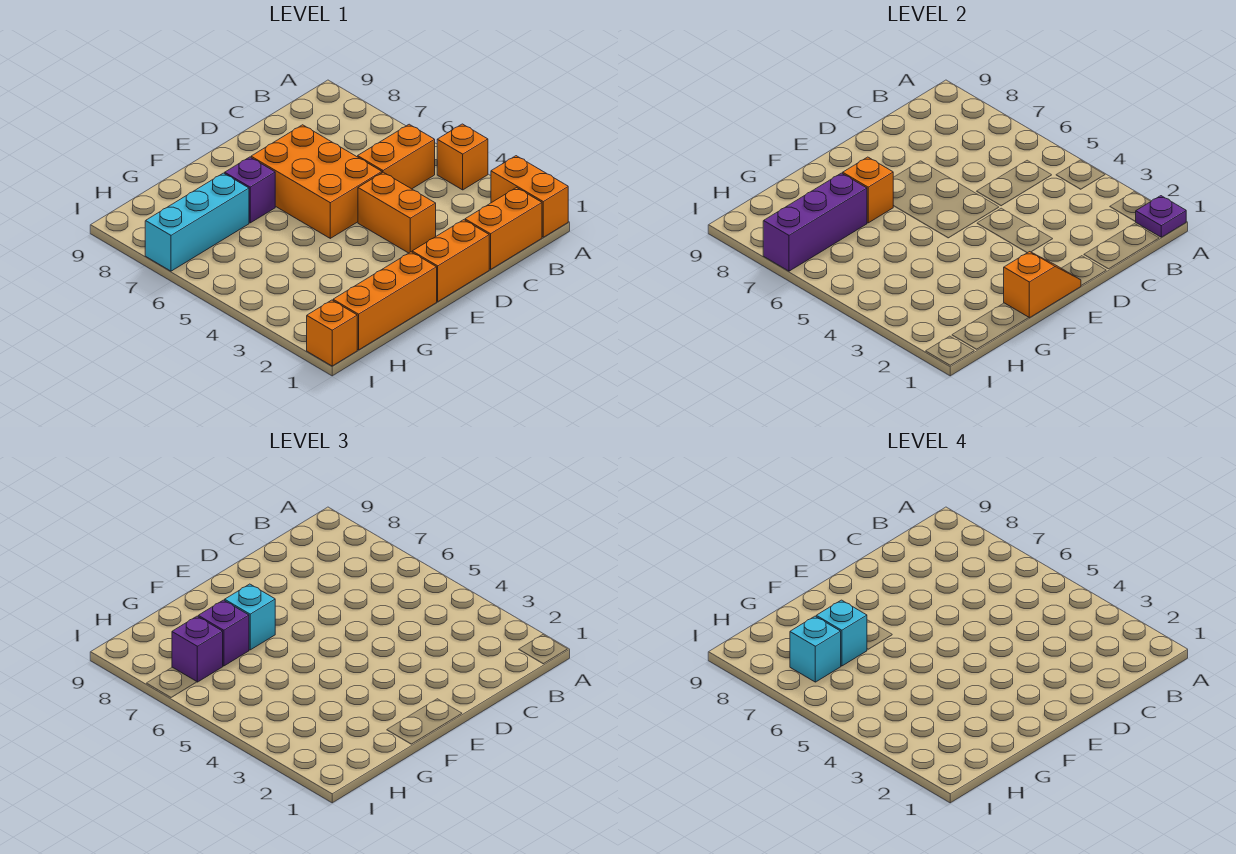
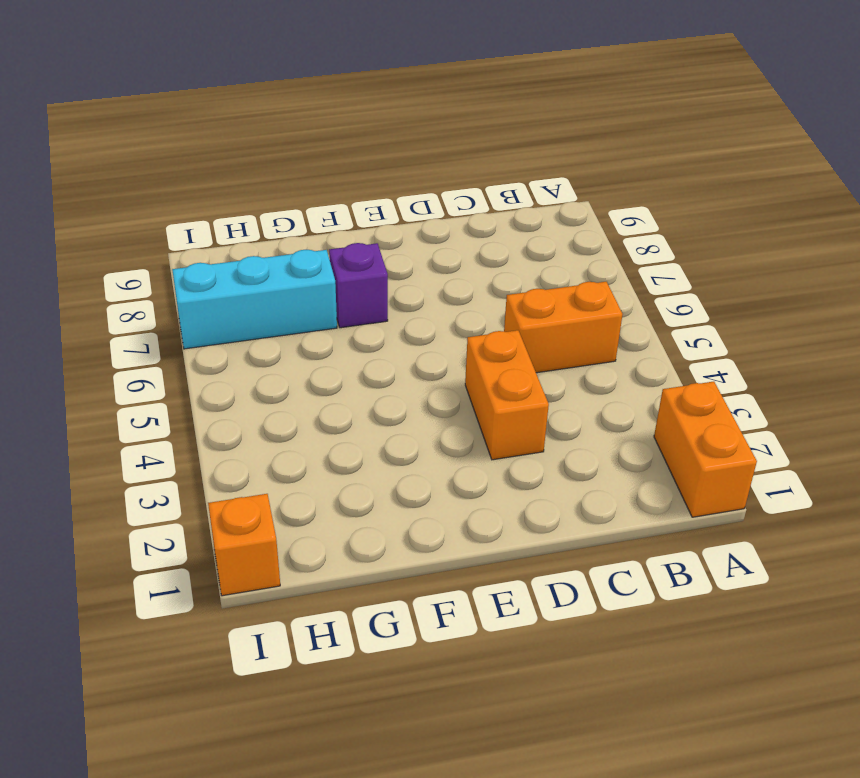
none -> orange brick A4 level 1
none -> orange brick B1:C1 level 1
none -> orange brick D1:E1 level 1

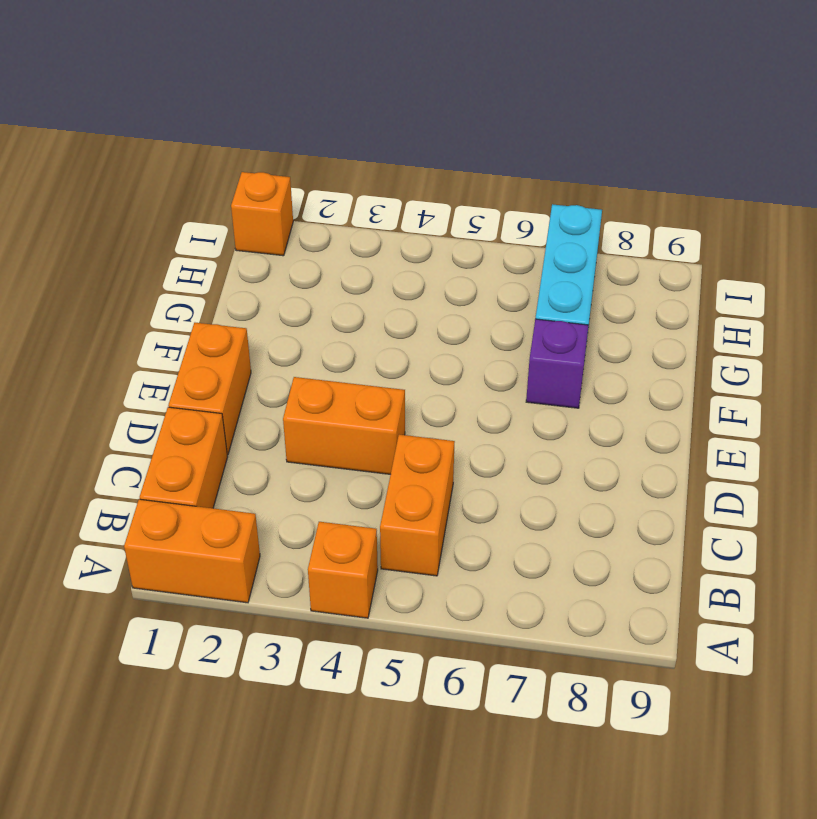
none -> orange brick D5:E7 level 1
none -> orange brick F1:H1 level 1
none -> purple plate A1 level 2

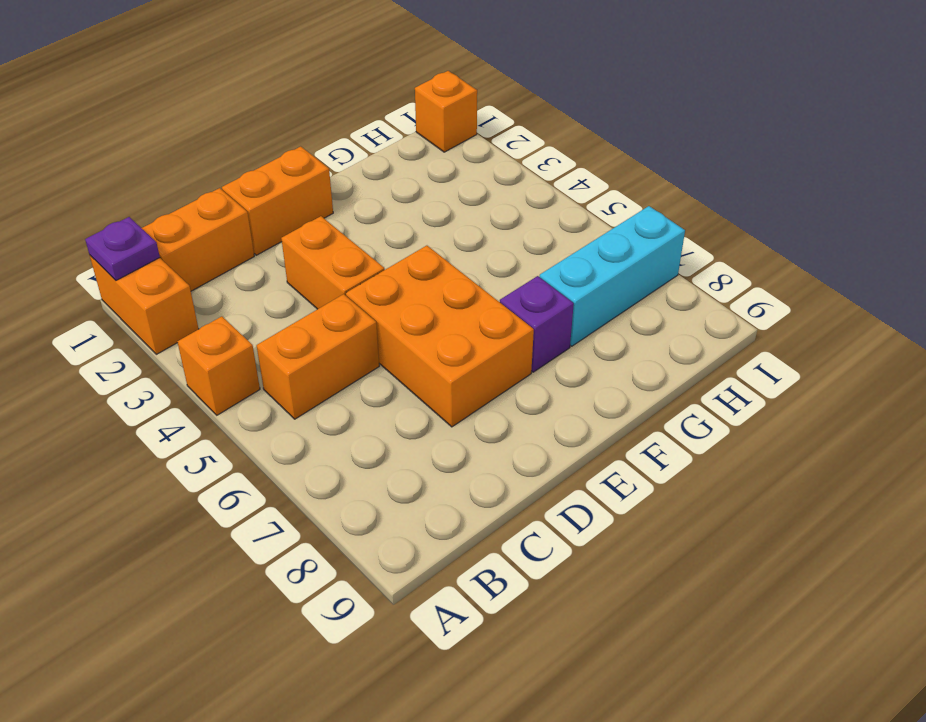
none -> orange brick F1:H1 level 1
none -> orange slope E1:F1 level 2 top F
none -> orange brick F7 level 2

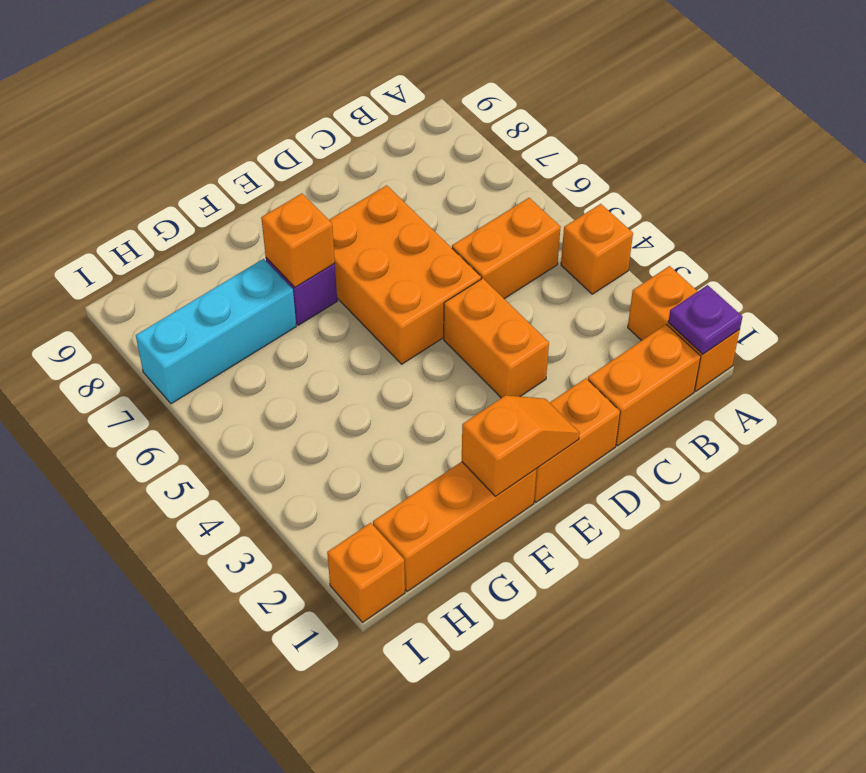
none -> purple brick G7:I7 level 2
none -> cyan brick F7 level 3
none -> purple brick G7 level 3

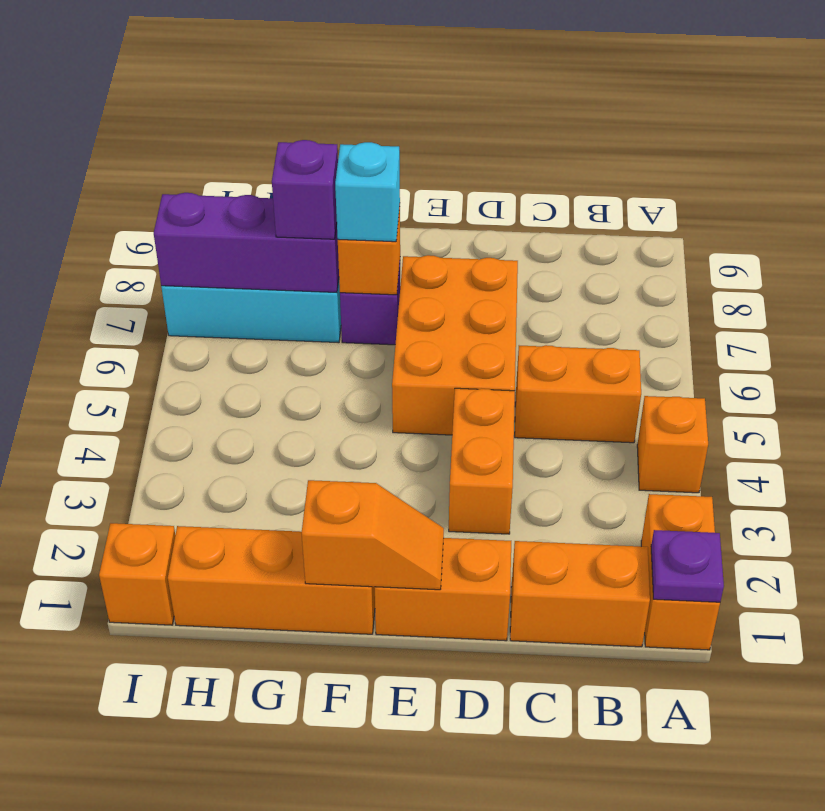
none -> purple brick H7 level 3
none -> cyan brick G7 level 4
none -> cyan brick H7 level 4

